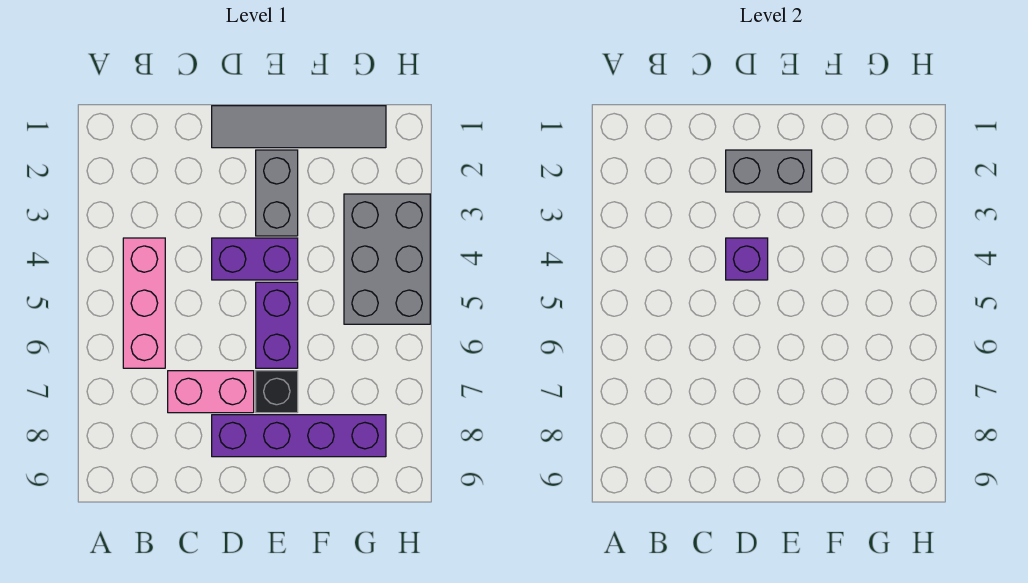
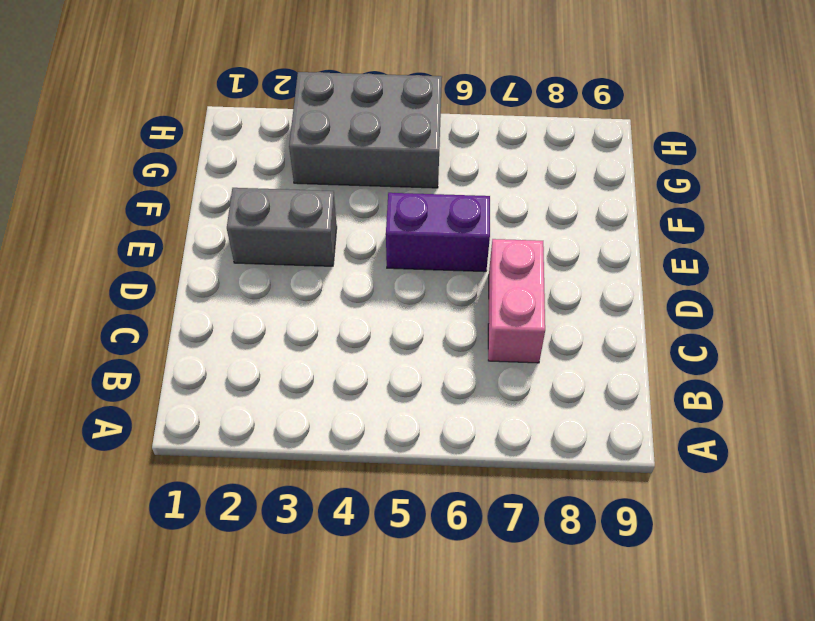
none -> pink brick B4:B6 level 1
none -> grey tile D1:G1 level 1

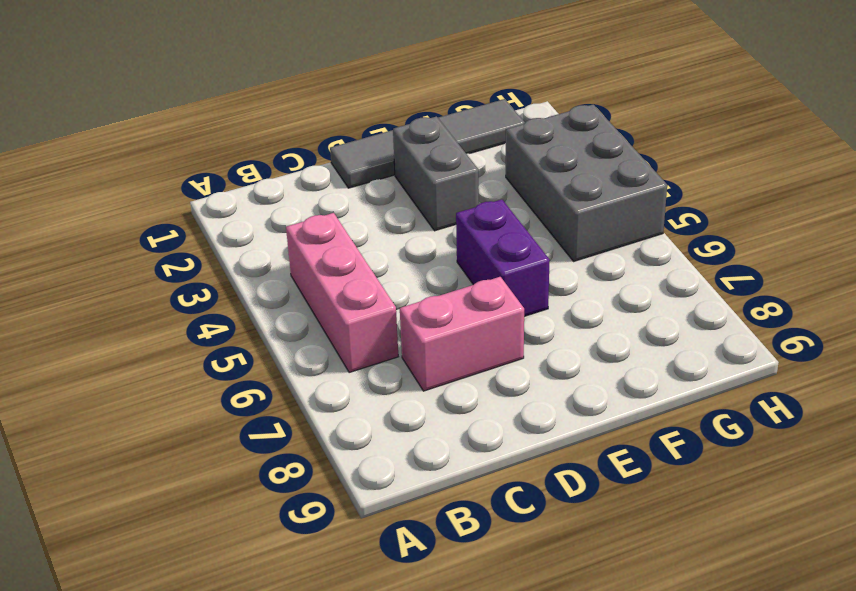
none -> purple brick D4:E4 level 1
none -> purple brick D8:G8 level 1

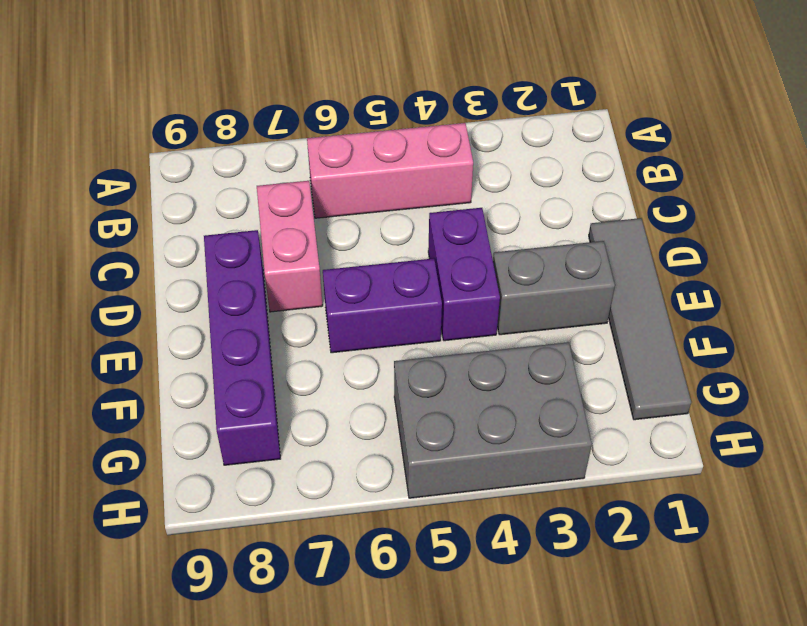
none -> black brick E7 level 1
none -> grey brick D2:E2 level 2

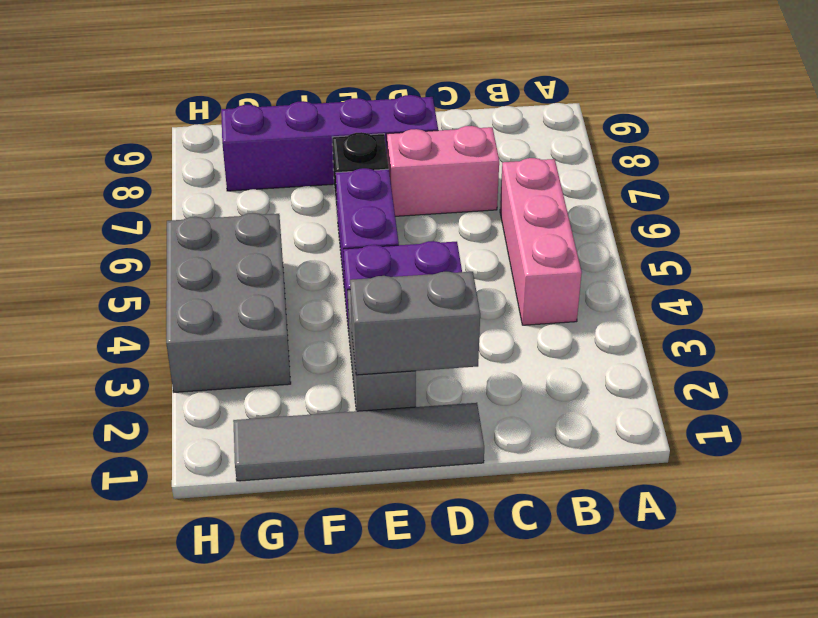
none -> purple brick D4 level 2

